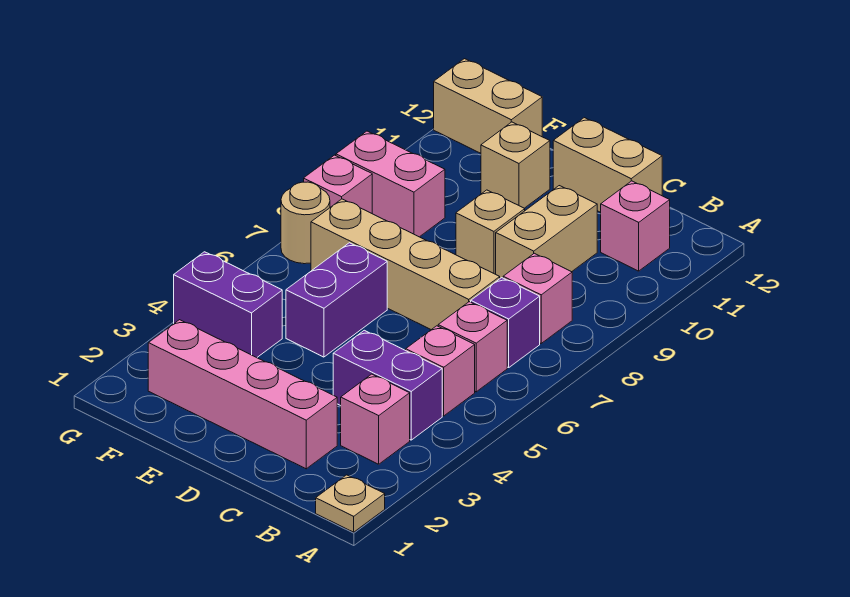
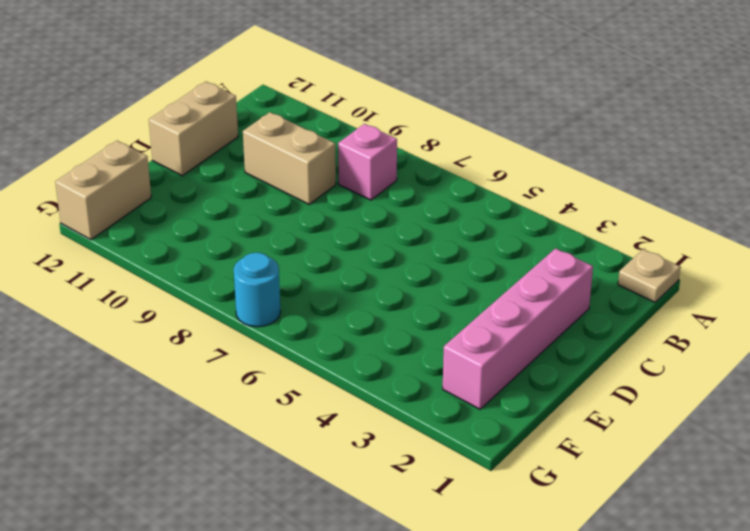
cyan round brick G7 level 1 -> tan round brick G7 level 1
none -> pink brick B3 level 1
none -> purple brick B4:C4 level 1
none -> pink brick B5 level 1

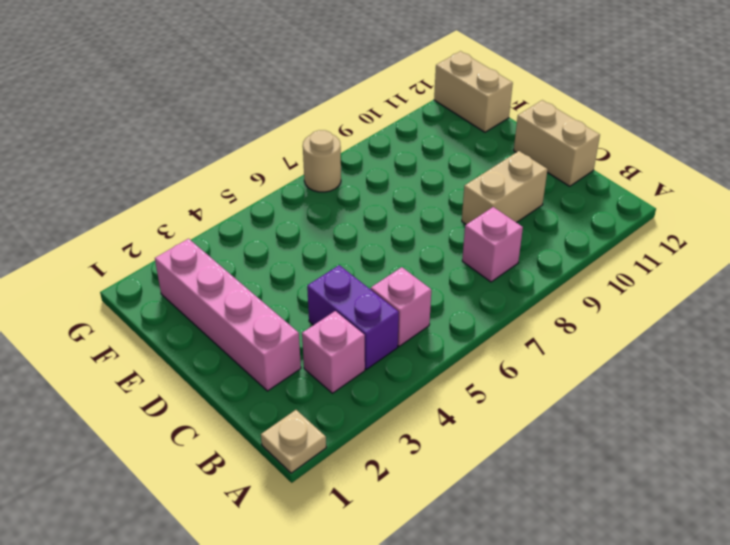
none -> pink brick B6 level 1
none -> purple brick B7 level 1
none -> pink brick B11 level 1

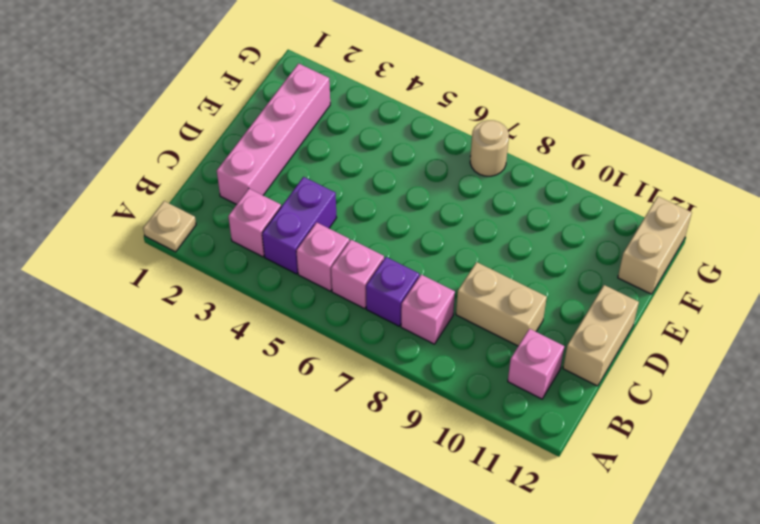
none -> tan brick C7:F7 level 1
none -> tan brick D9 level 1
none -> purple brick E5:E6 level 1

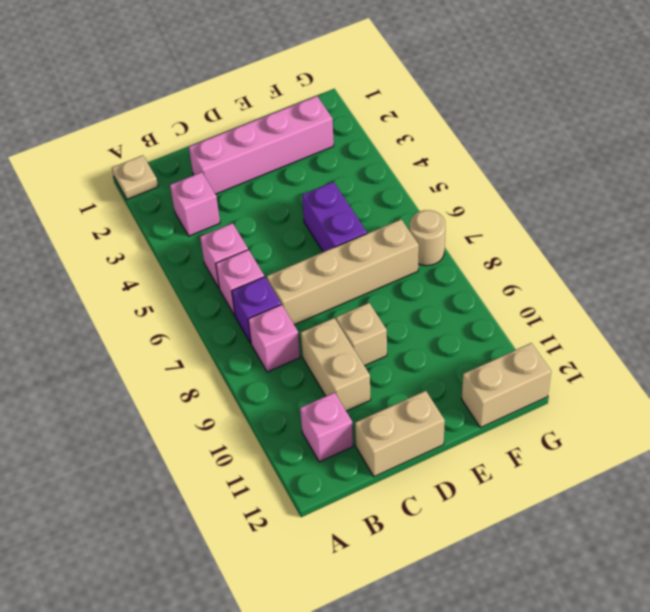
none -> purple brick B4:C4 level 1
none -> tan brick E11 level 1
none -> purple brick F4:G4 level 1

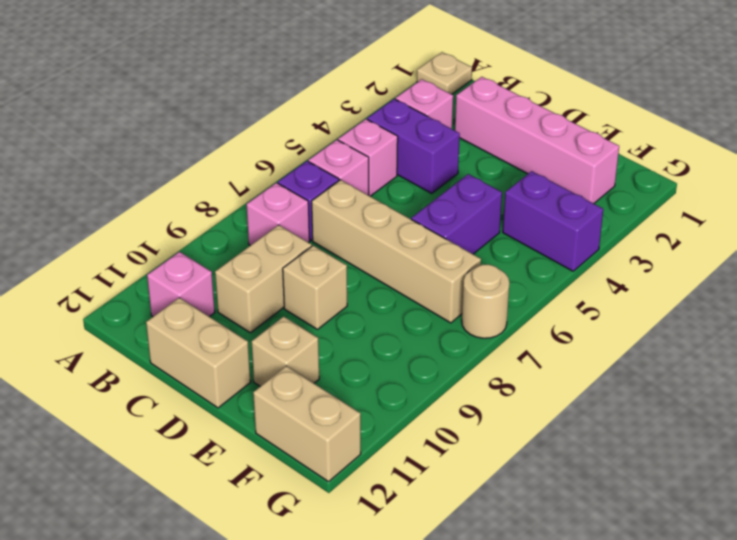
none -> pink brick F9:G9 level 1
none -> pink brick G8 level 1

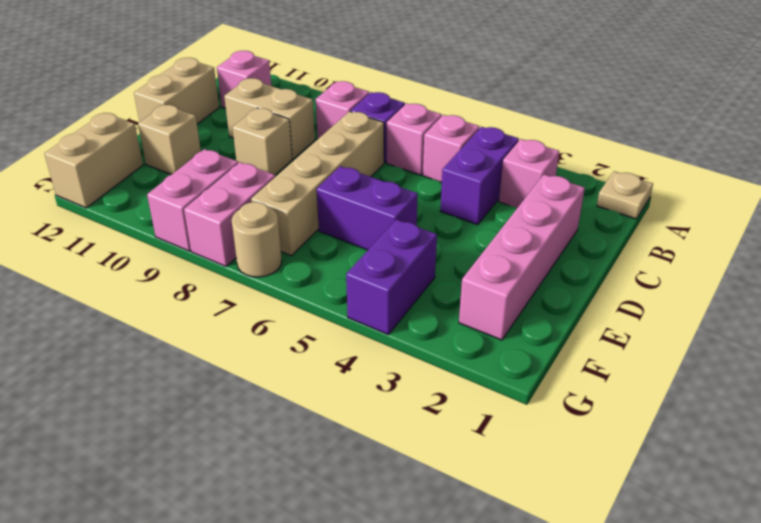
pink brick F8:G8 level 1 -> pink brick G8 level 1

